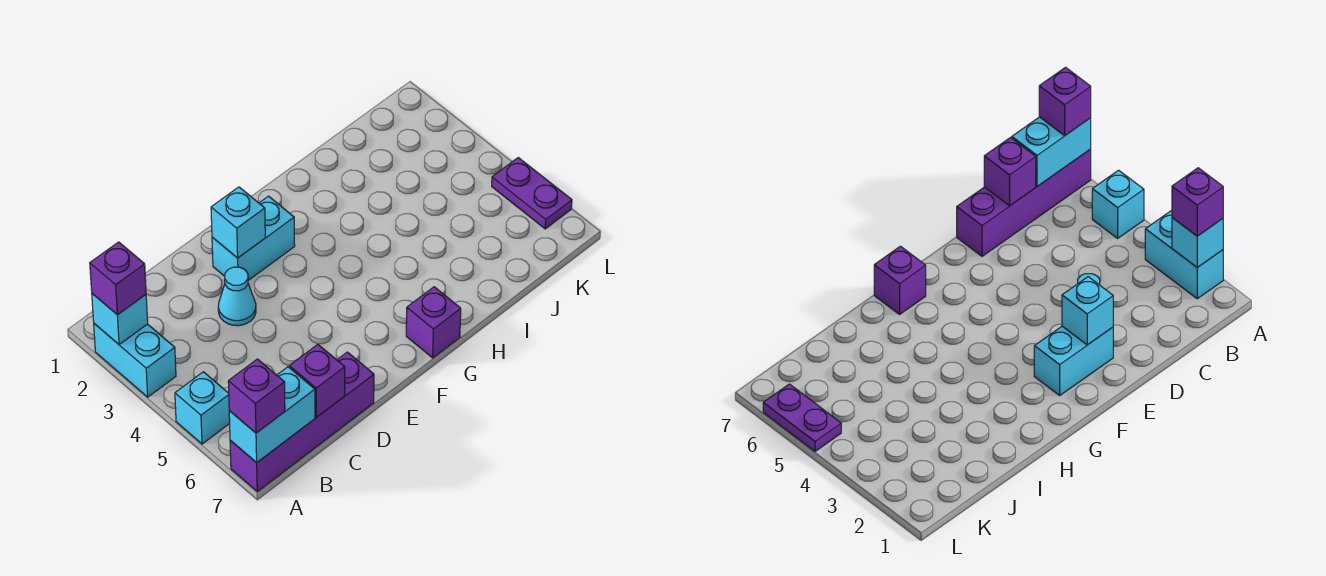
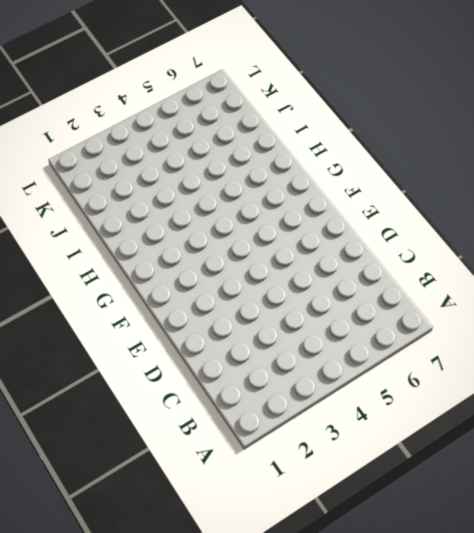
none -> cyan brick A2:A3 level 1
none -> cyan brick A5 level 1
none -> purple brick A7:D7 level 1

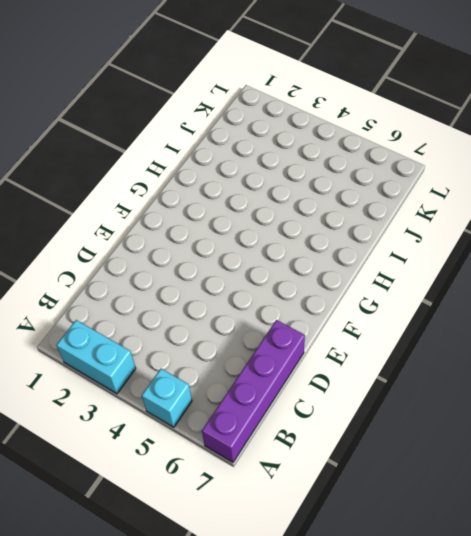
none -> cyan cone D3 level 1
none -> cyan brick E2:F2 level 1
none -> purple brick G7 level 1

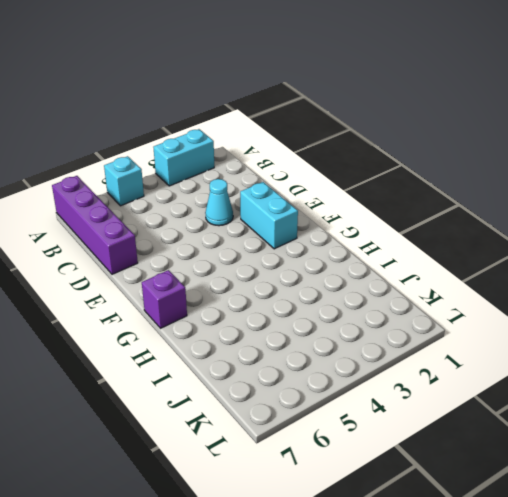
none -> purple plate L5:L6 level 1
none -> cyan brick A2 level 2
none -> cyan brick A7:B7 level 2

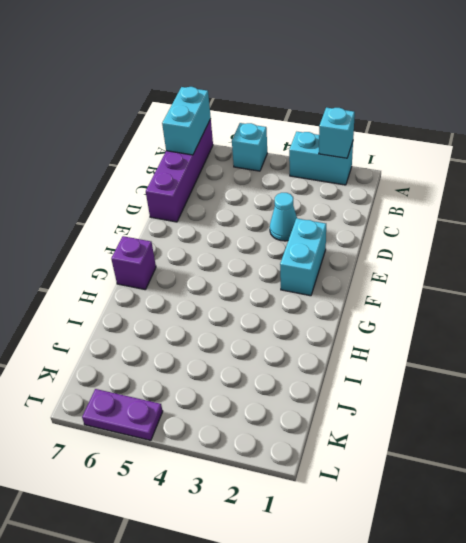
none -> purple brick C7 level 2
none -> cyan brick E2 level 2
none -> purple brick A2 level 3

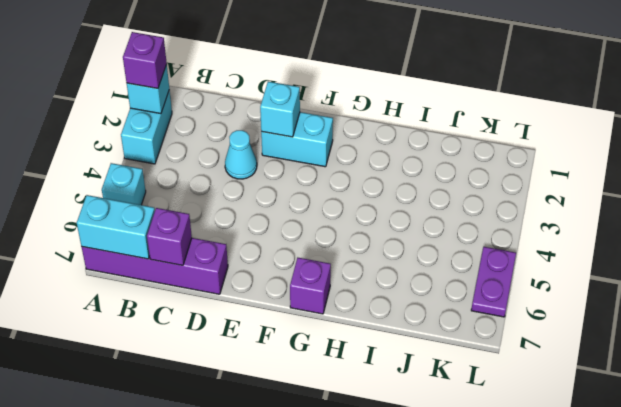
none -> purple brick A7 level 3

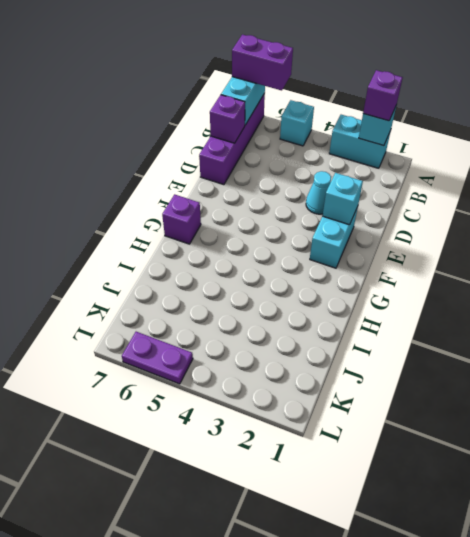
purple brick A6:A7 level 3 -> purple brick A7 level 3

